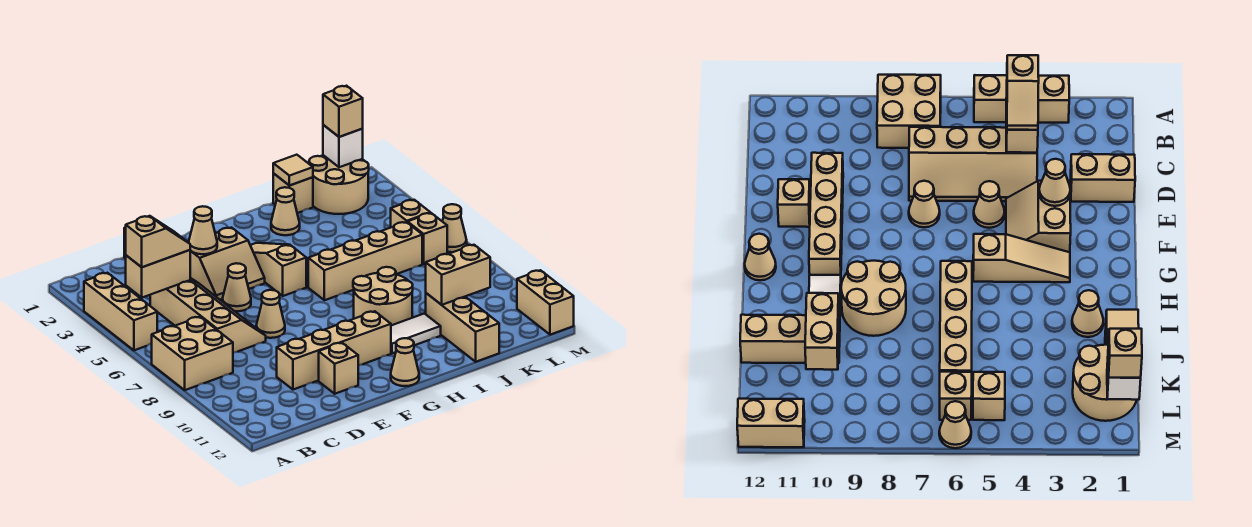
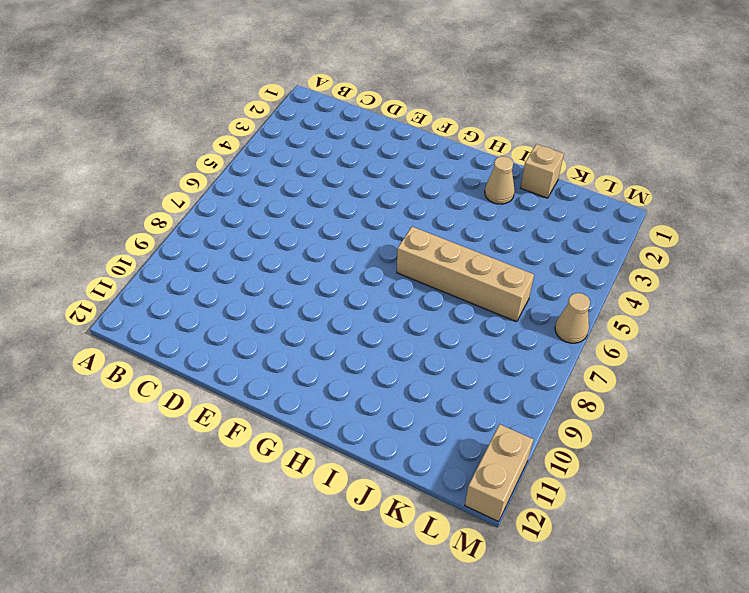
none -> tan brick A3:A5 level 1
none -> tan brick A7:B8 level 1
none -> tan slope C4:D7 level 1 top C

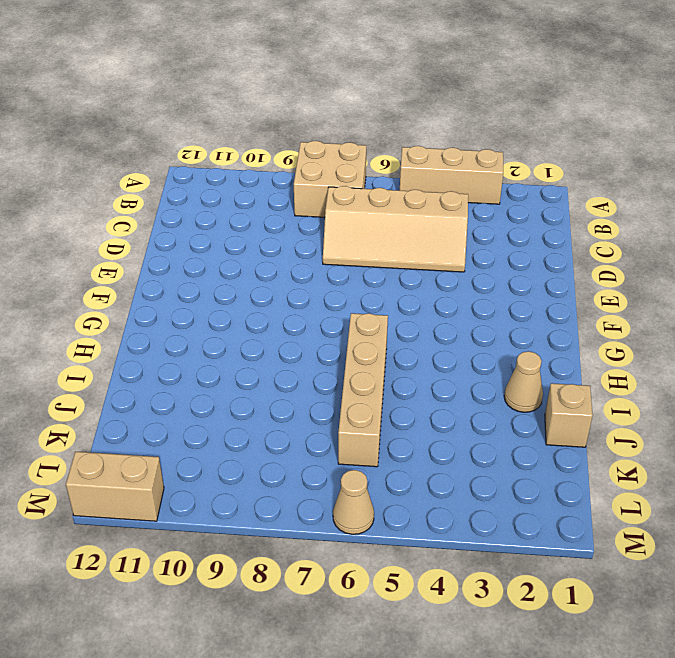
none -> tan brick D1:D2 level 1
none -> tan brick D10:G10 level 1
none -> tan slope E3:F4 level 1 top 3

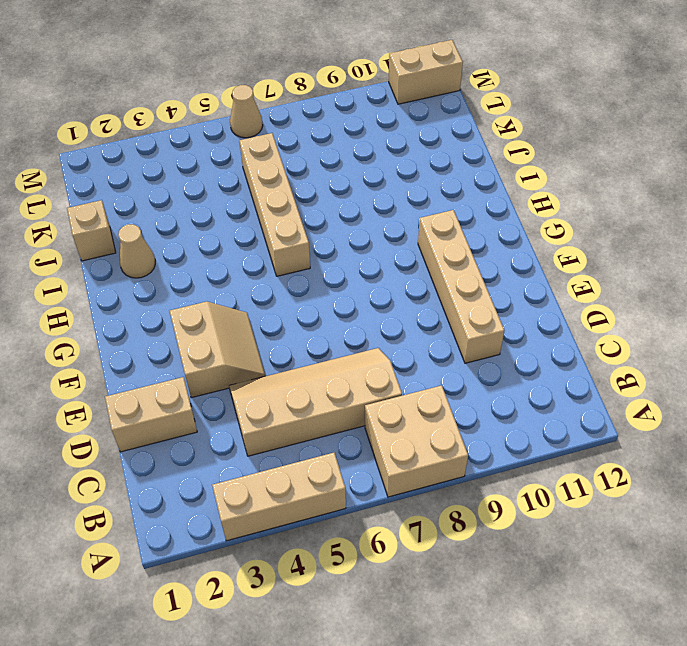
none -> tan cone E5 level 1
none -> tan cone E7 level 1
none -> tan brick E11 level 1

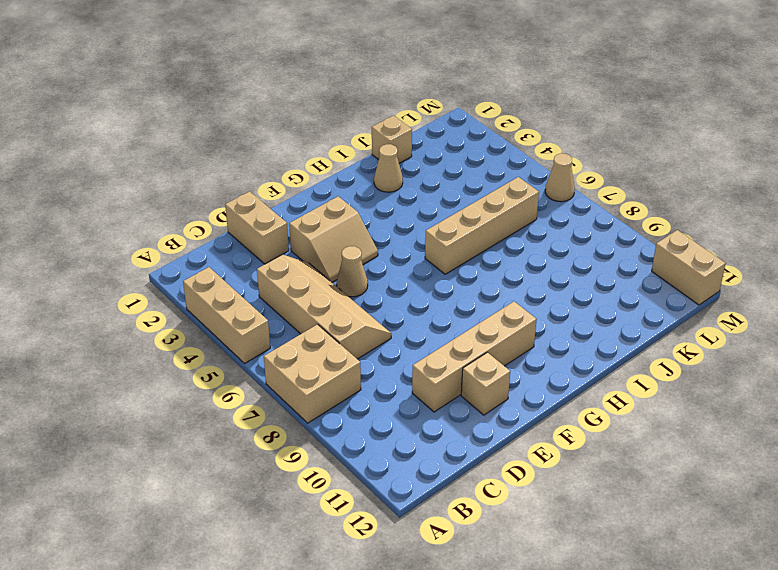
none -> tan cone E7 level 1
none -> tan slope G3:G5 level 1 top 5
none -> tan cone G12 level 1

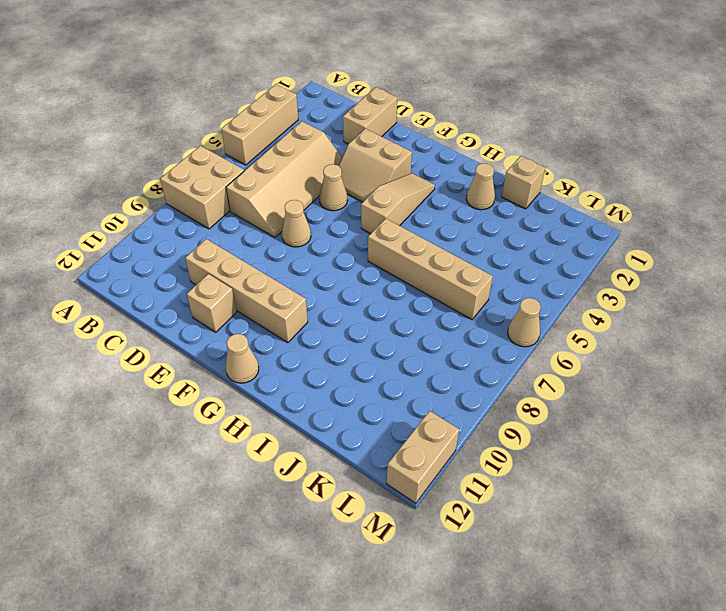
none -> tan round brick H8:I9 level 1
none -> white tile H10:I10 level 1
none -> tan brick J10:J12 level 1

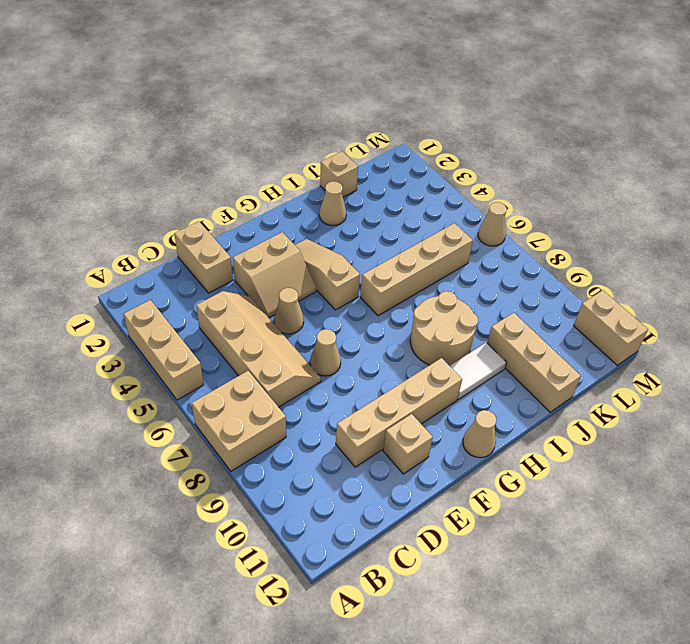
none -> tan round brick K1:L2 level 1
none -> tan brick L5 level 1
none -> tan brick L6 level 1

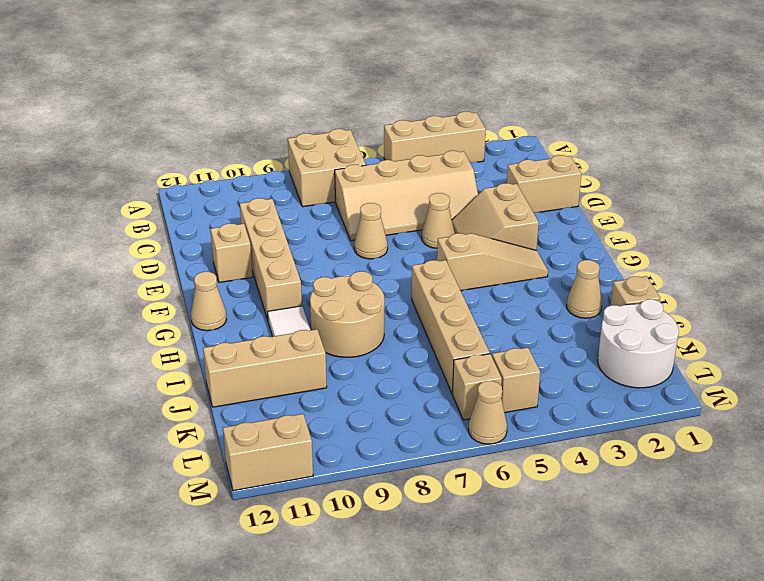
white round brick K1:L2 level 1 -> tan round brick K1:L2 level 1
none -> tan brick B4:C4 level 2
none -> tan cone E3 level 2
none -> tan tile J1 level 2

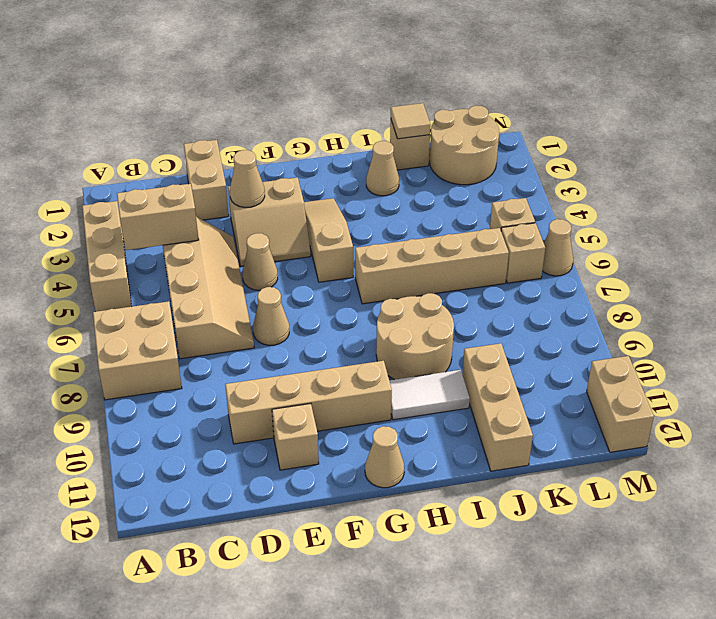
none -> tan brick J10:K10 level 2
none -> white brick L1 level 2
none -> tan slope B4:C4 level 3 top B

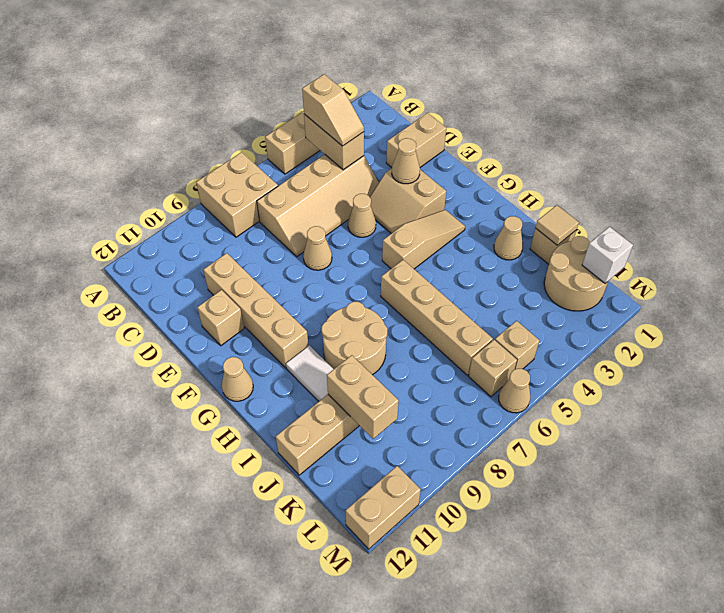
none -> tan brick L1 level 3

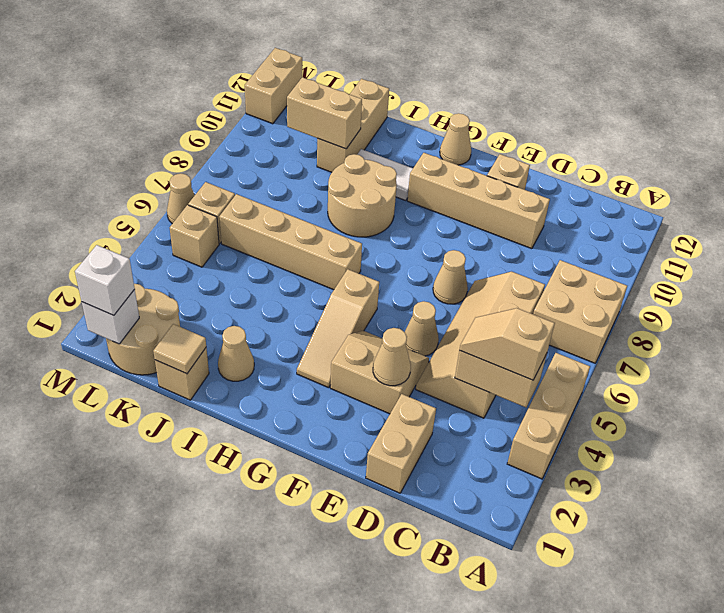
white brick L1 level 3 -> tan brick L1 level 3

